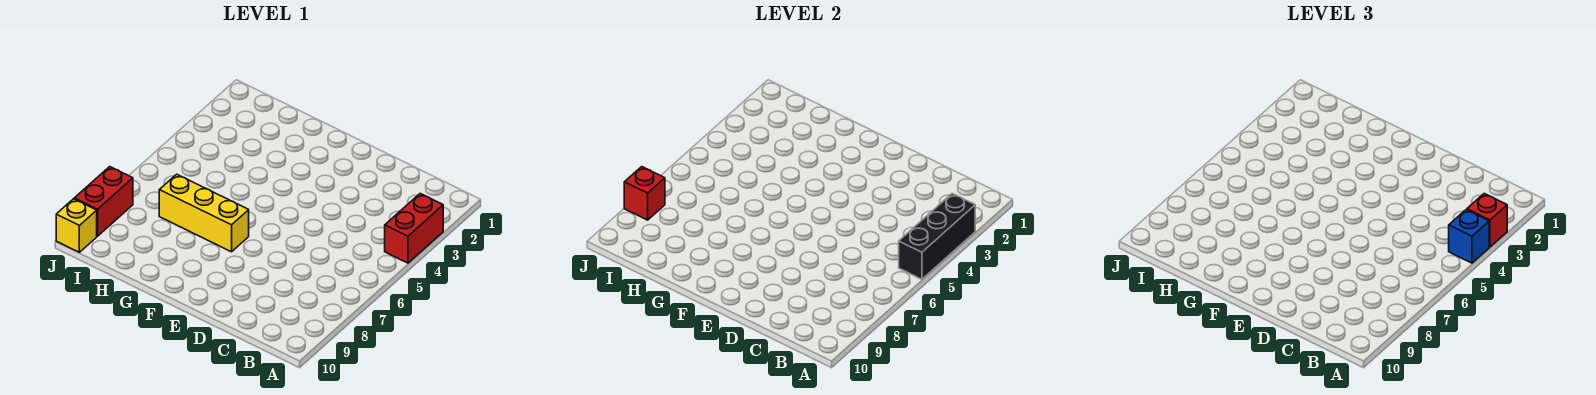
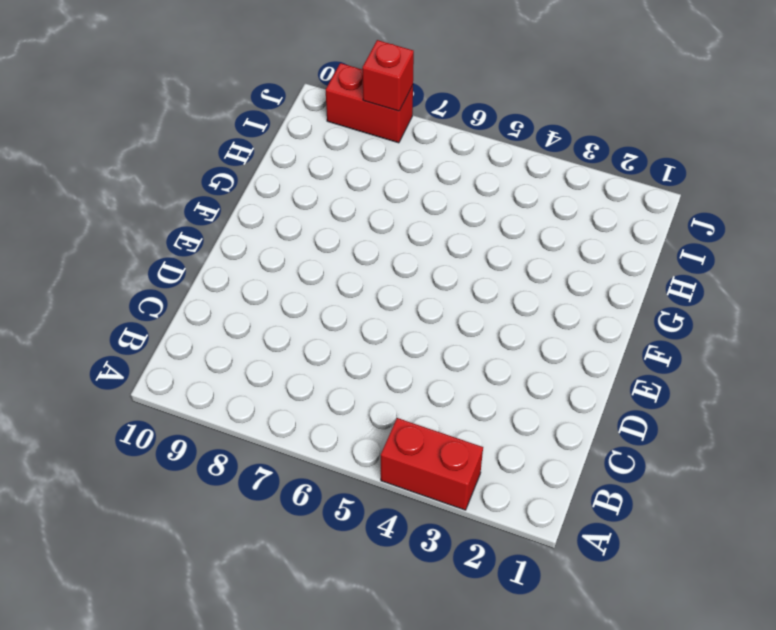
none -> yellow brick F7:H7 level 1
none -> yellow brick J10 level 1

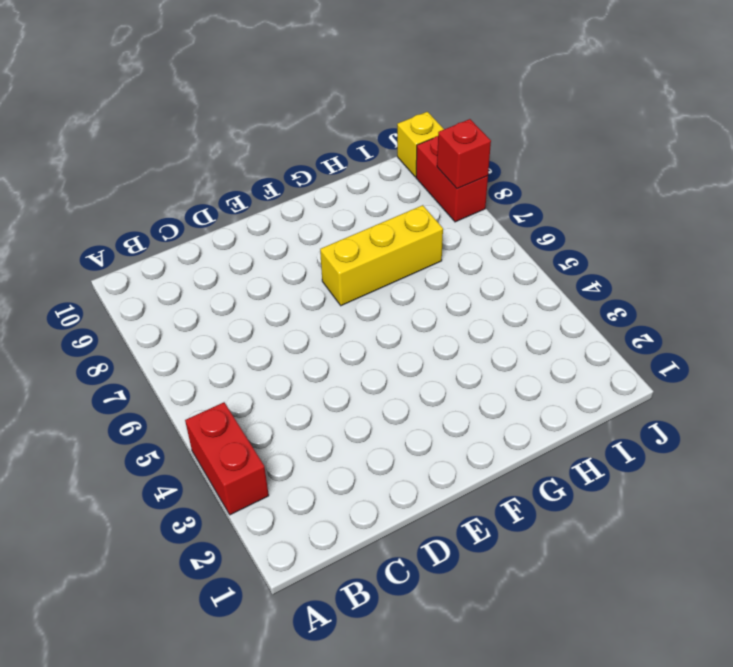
none -> black brick A3:A5 level 2
none -> red brick A3 level 3

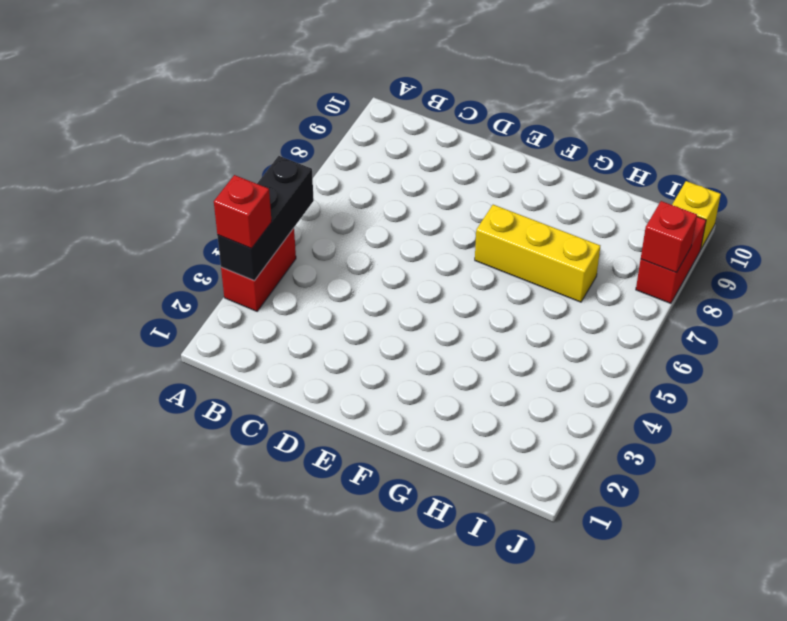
none -> blue brick A4 level 3

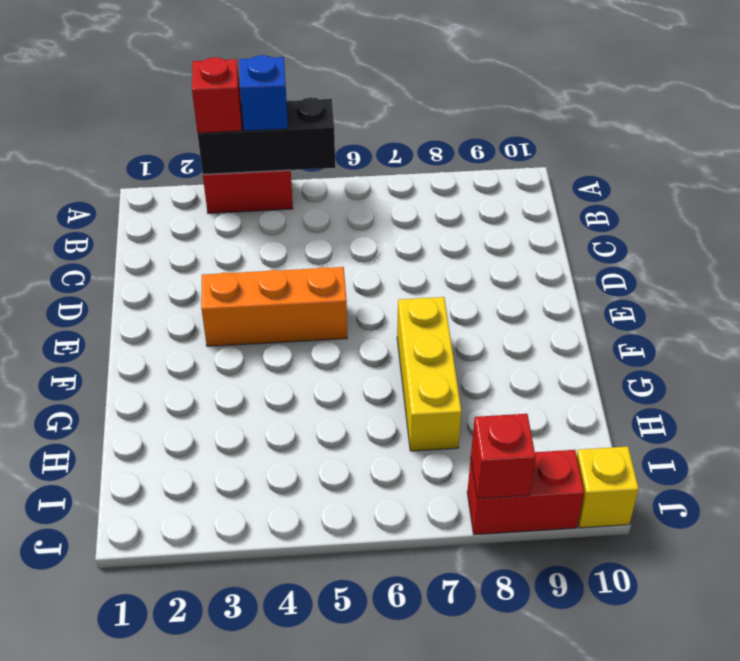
orange brick E3:E5 level 1 -> none

